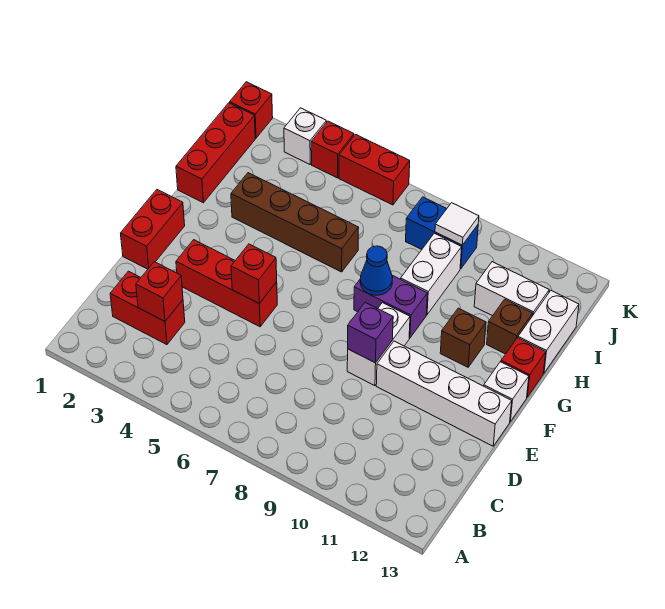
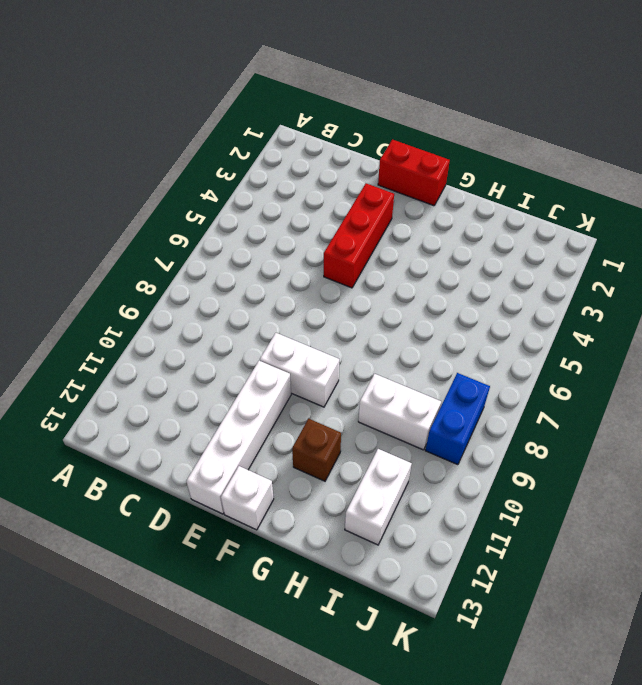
none -> red brick C2:C3 level 1
none -> purple brick G8:G9 level 1
none -> red brick G13 level 1

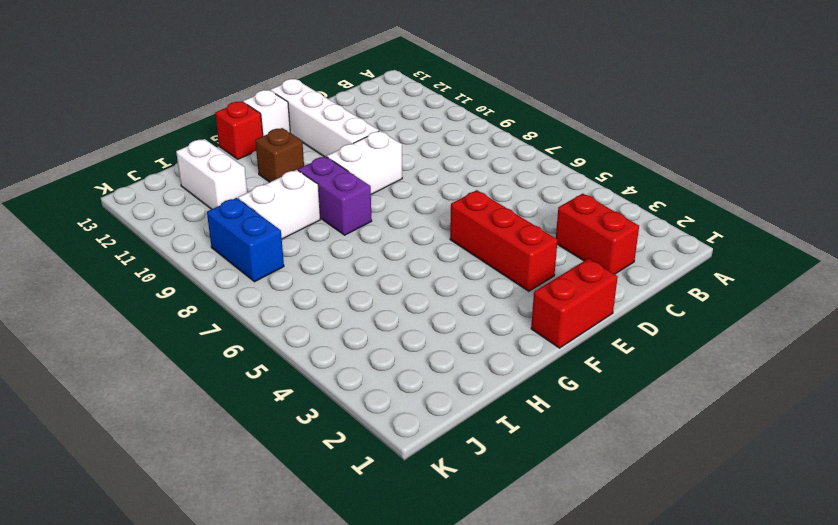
none -> red brick H1:J1 level 1
none -> brown brick H3:H6 level 1
none -> brown brick H12 level 1

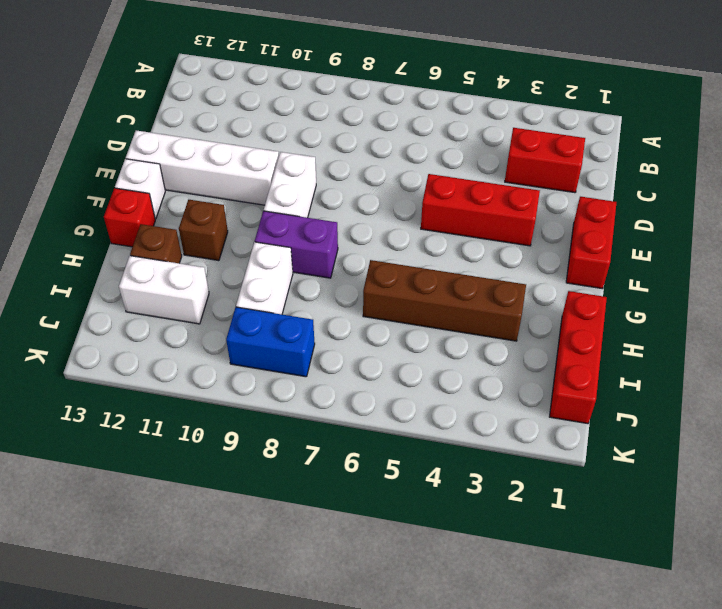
none -> white brick H13:I13 level 1
none -> red brick K1 level 1
none -> white brick K3 level 1

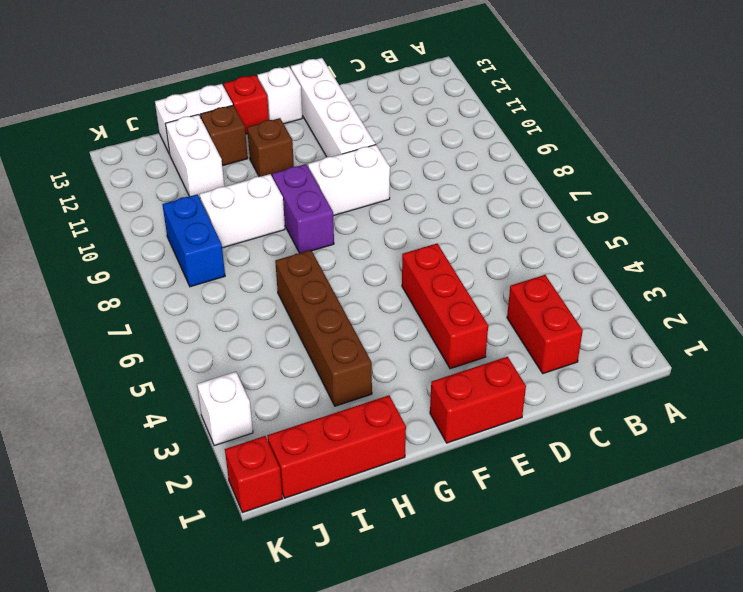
none -> red brick K4 level 1
none -> red brick K5:K6 level 1
none -> red brick C3 level 2

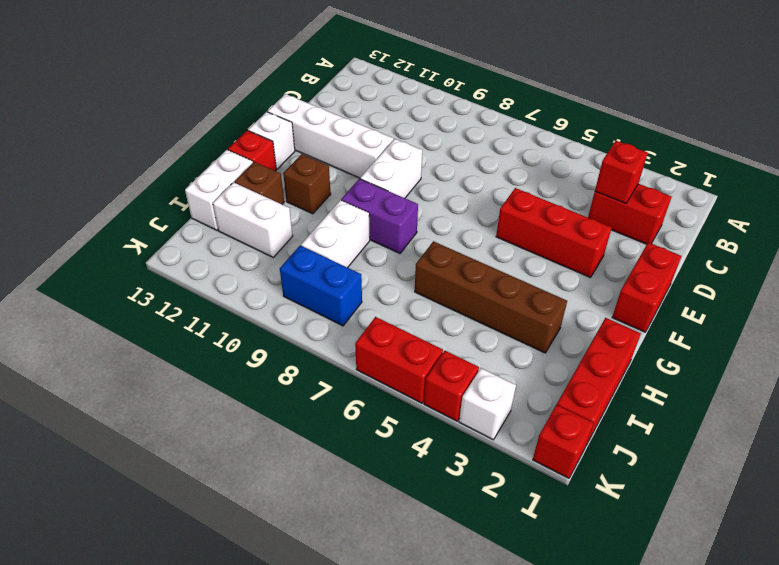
none -> red brick E5 level 2
none -> purple brick E9 level 2
none -> blue cone G8 level 2

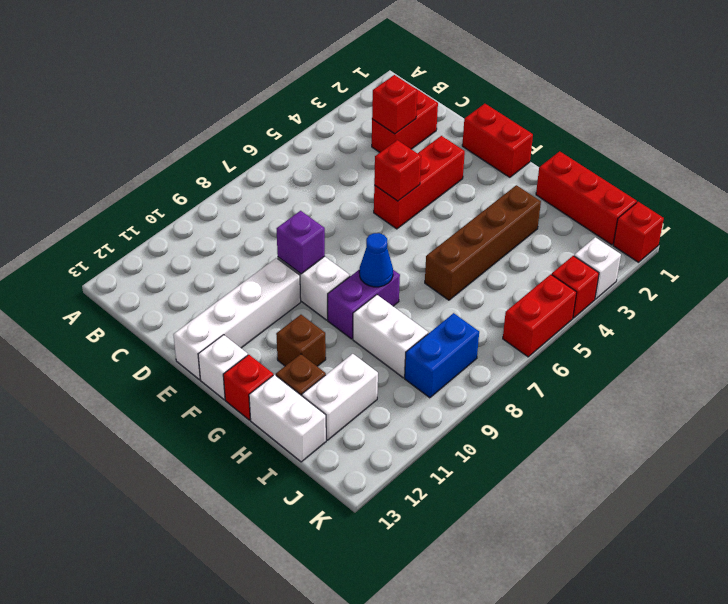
none -> white tile J9 level 2

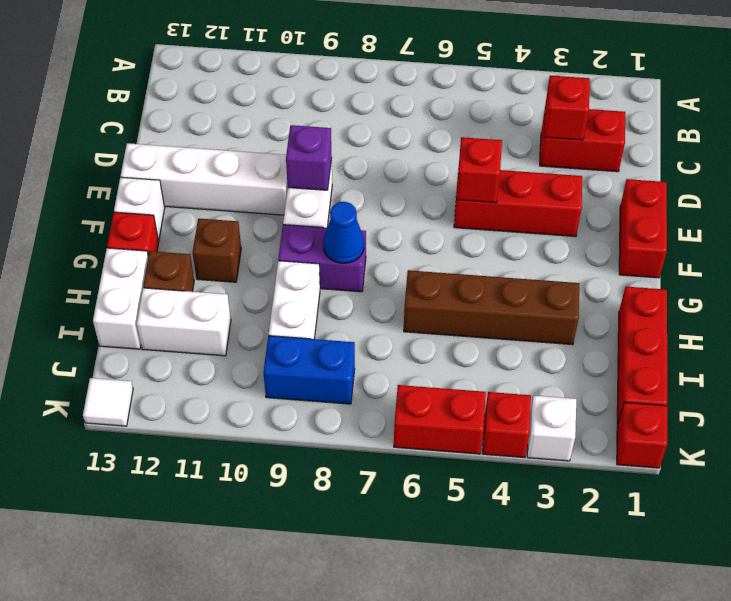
white tile K13 level 1 -> white tile J9 level 2

